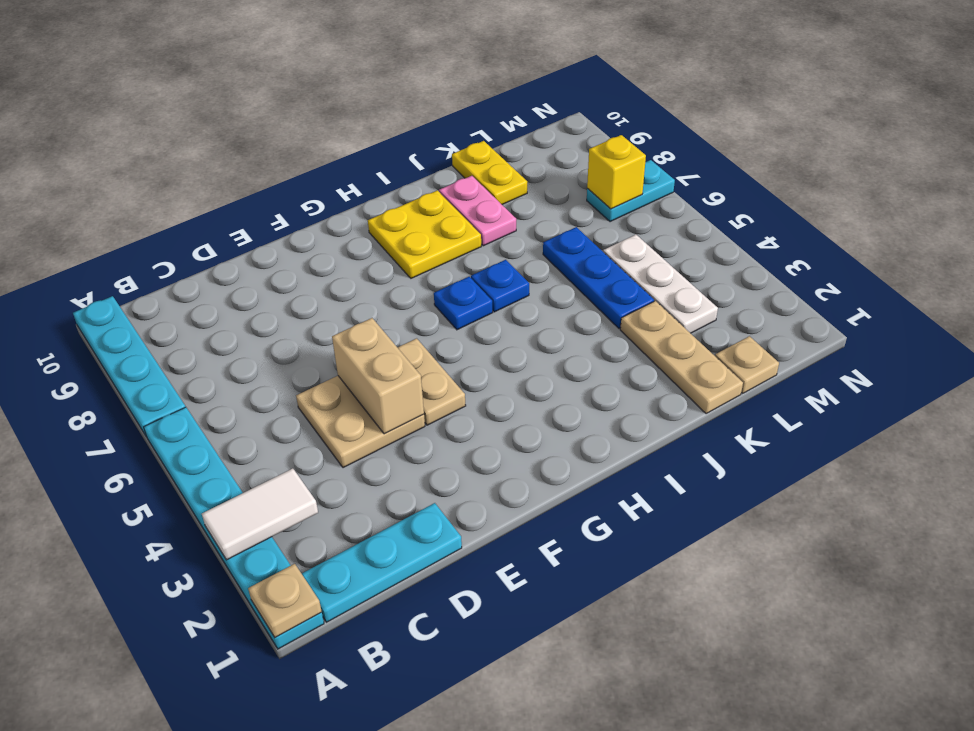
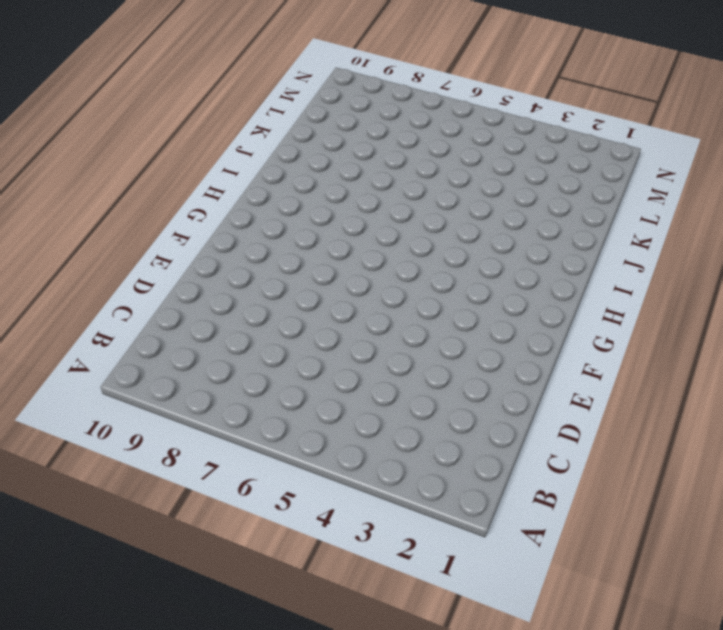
none -> cyan plate A1:A6 level 1
none -> cyan plate A7:A10 level 1
none -> cyan plate B1:D1 level 1

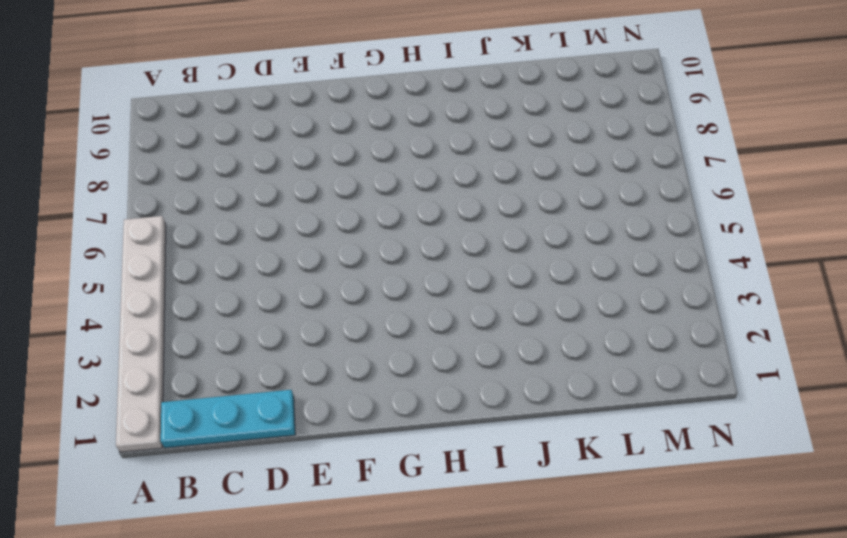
white plate A1:A6 level 1 -> cyan plate A1:A6 level 1
none -> cyan plate A7:A10 level 1
none -> tan plate D4:E5 level 1
none -> tan plate F4:F5 level 1

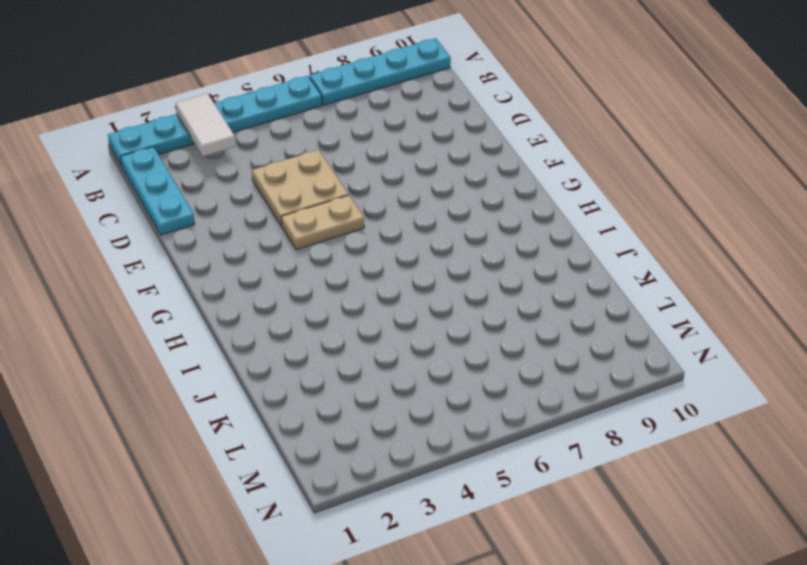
none -> blue plate H6 level 1
none -> yellow plate H8:I9 level 1
none -> blue plate I6 level 1

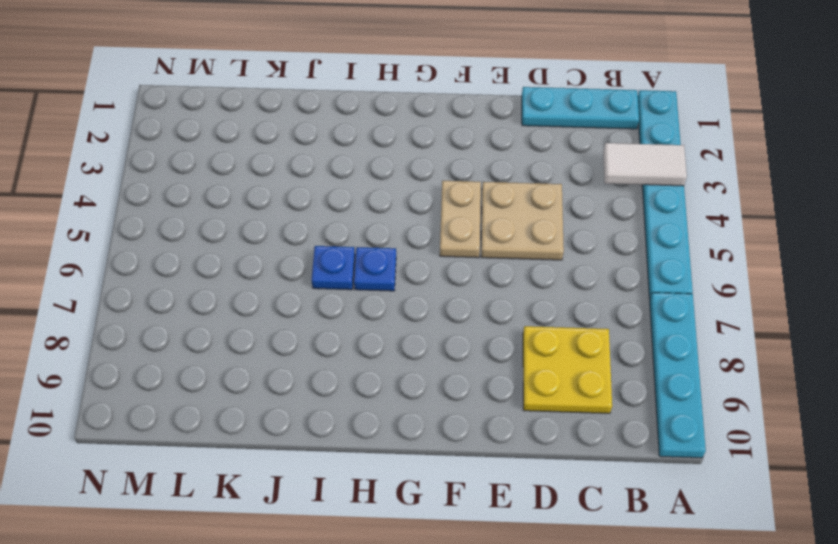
yellow plate C8:D9 level 1 -> yellow plate H8:I9 level 1
none -> pink plate J8:J9 level 1
none -> tan plate K1:K3 level 1
none -> blue plate K4:K6 level 1

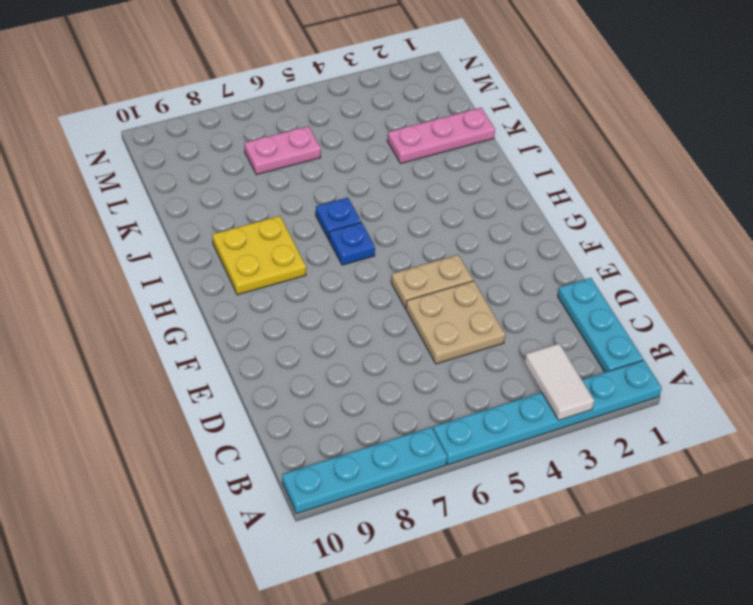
pink plate K1:K3 level 1 -> tan plate K1:K3 level 1
pink plate L6:L7 level 1 -> pink plate J8:J9 level 1
none -> blue plate K4:K6 level 1
none -> yellow plate K9:K10 level 1
none -> tan plate L1 level 1

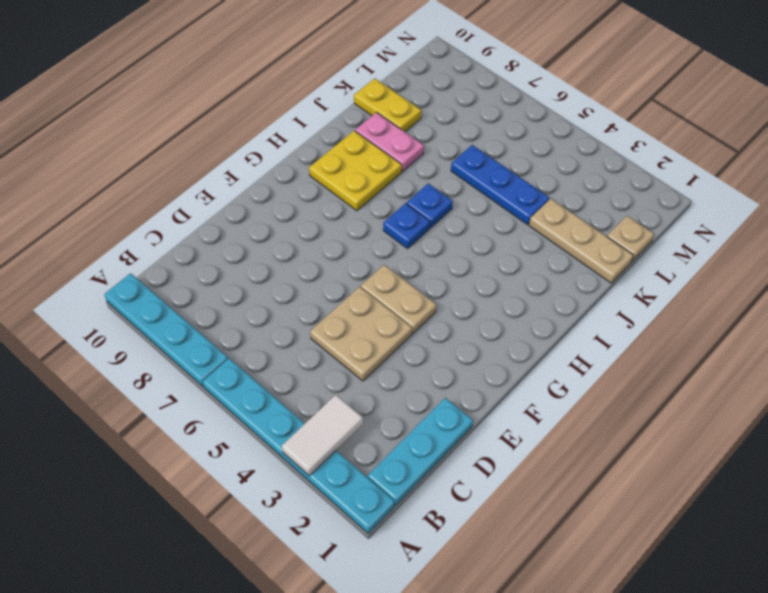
none -> white plate L3:L5 level 1
none -> cyan plate M7:N7 level 1
none -> tan plate A1 level 2

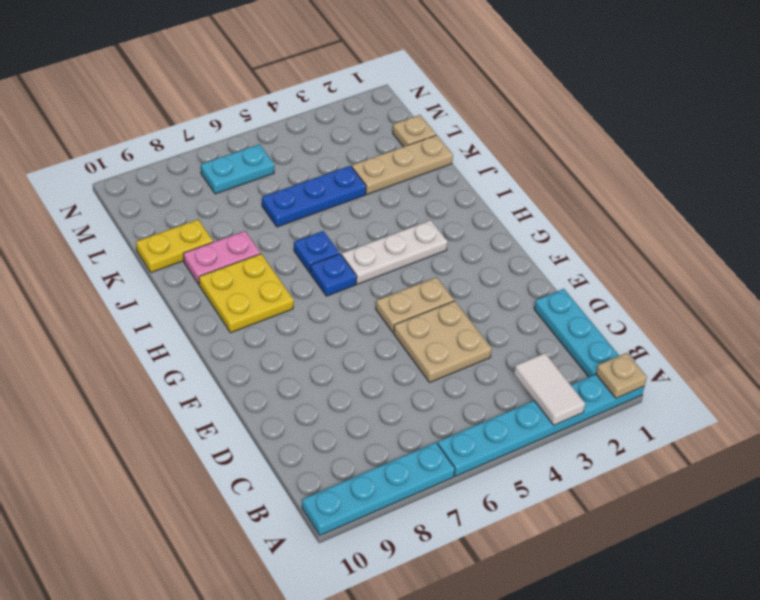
white plate H3:H5 level 1 -> white plate L3:L5 level 1
cyan plate M6:M7 level 1 -> cyan plate M7:N7 level 1
none -> tan brick E4:E5 level 2
none -> yellow brick M7 level 2

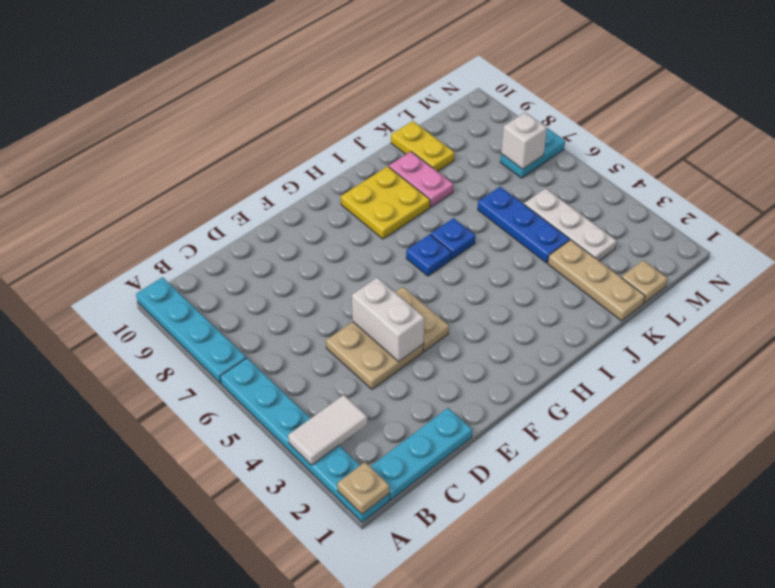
white brick E4:E5 level 2 -> tan brick E4:E5 level 2
white brick M7 level 2 -> yellow brick M7 level 2

